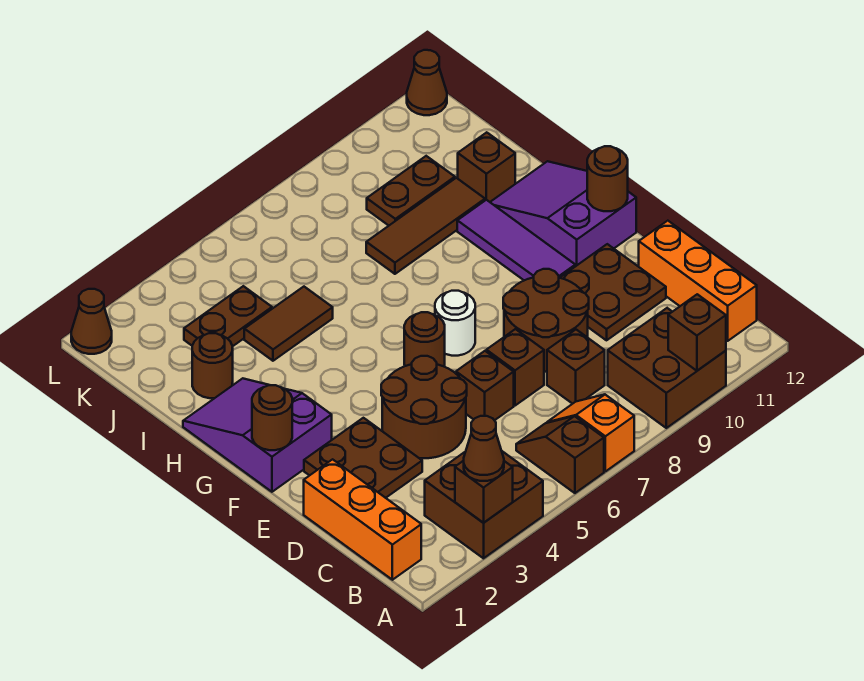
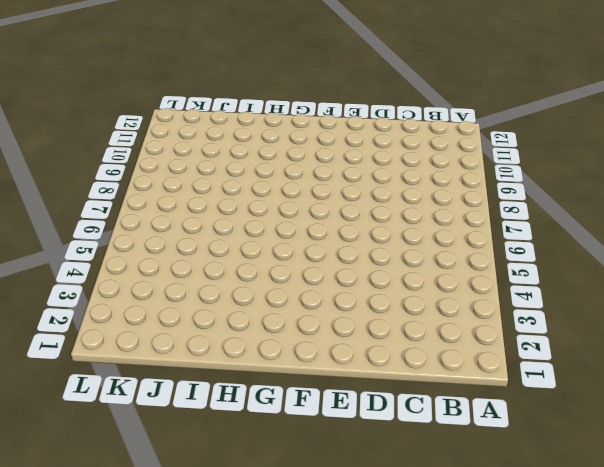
none -> brown brick A3:B4 level 1
none -> brown slope A6:B6 level 1 top A
none -> orange slope A7:B7 level 1 top A
none -> brown brick A9:B10 level 1

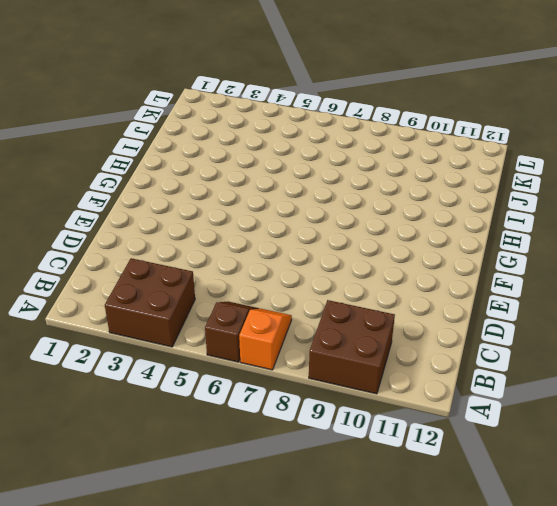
none -> orange brick B1:D1 level 1
none -> orange brick B12:D12 level 1
none -> brown brick C8 level 1
none -> brown plate D2:E3 level 1

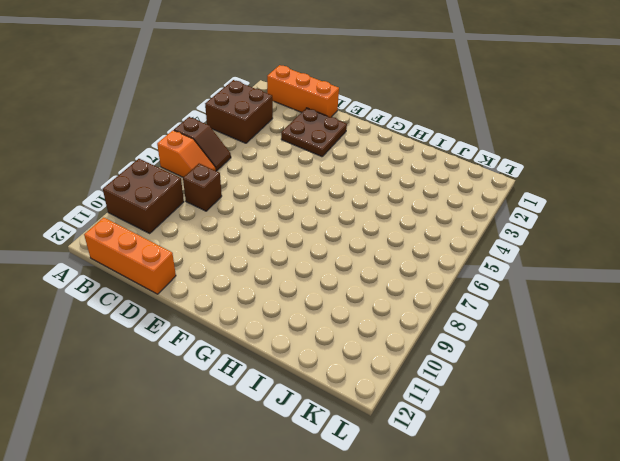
none -> brown round brick D4:E5 level 1
none -> brown brick D6 level 1
none -> brown brick D7 level 1
none -> brown round brick D8:E9 level 1

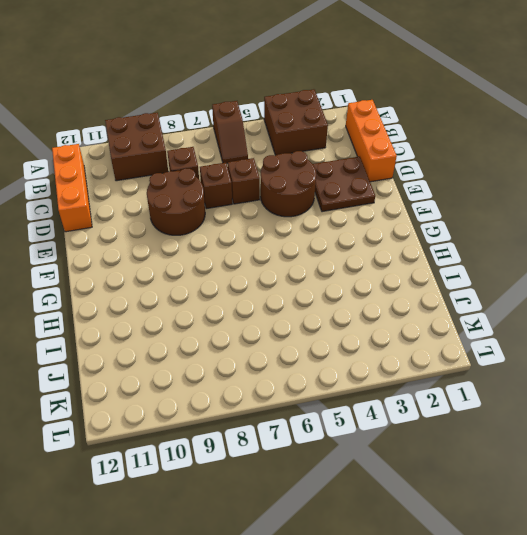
none -> orange slope A7:B7 level 1 top A
none -> brown plate D10:E11 level 1
none -> purple slope F1:H2 level 1 top F
none -> brown round brick F6 level 1

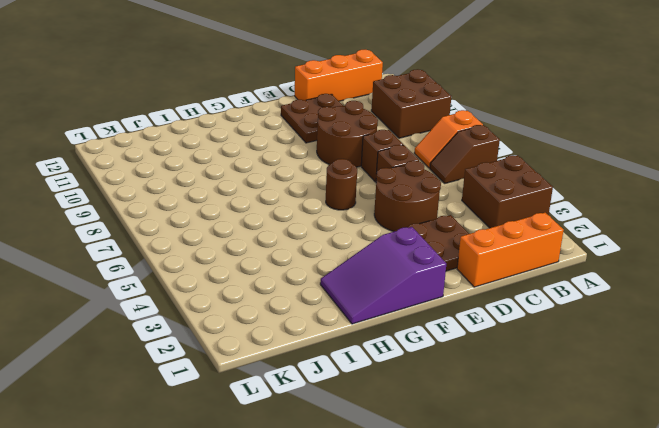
none -> brown brick C8 level 1
none -> white round brick F7 level 1
none -> purple tile F10:H10 level 1
none -> purple slope F11:H12 level 1 top F

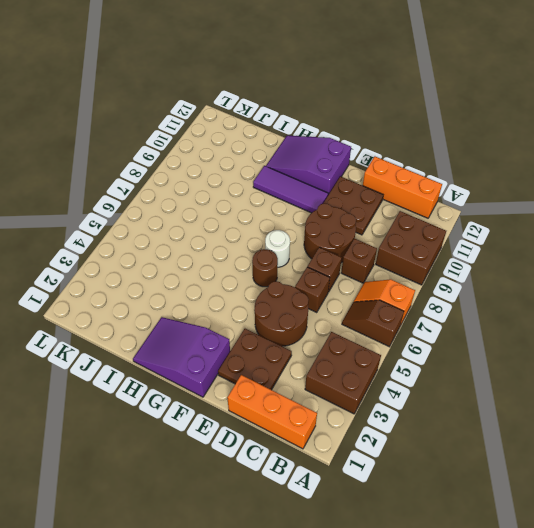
none -> brown round brick I2 level 1
none -> brown tile I4:I5 level 1
none -> brown tile I8:I10 level 1
none -> brown brick I11 level 1

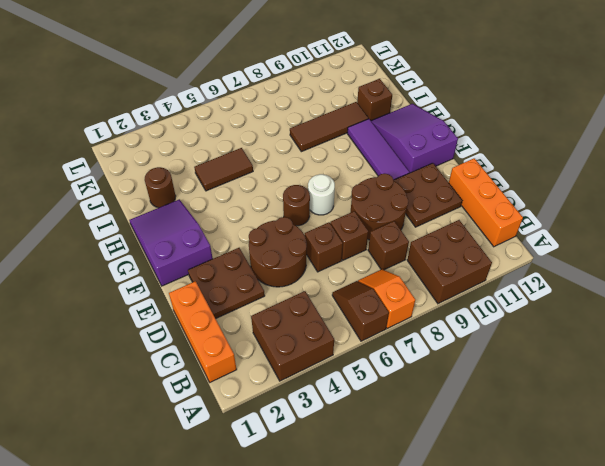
none -> brown plate J3:J4 level 1
none -> brown plate J9:J10 level 1
none -> brown cone L1 level 1
none -> brown cone L12 level 1

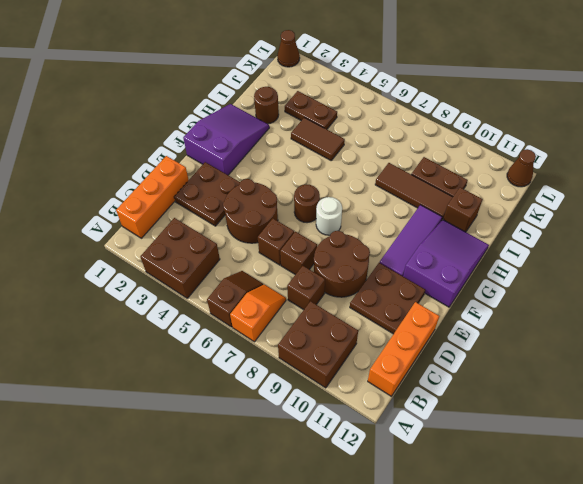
none -> brown brick A3 level 2
none -> brown brick A10 level 2
none -> brown round brick F1 level 2
none -> brown round brick F12 level 2

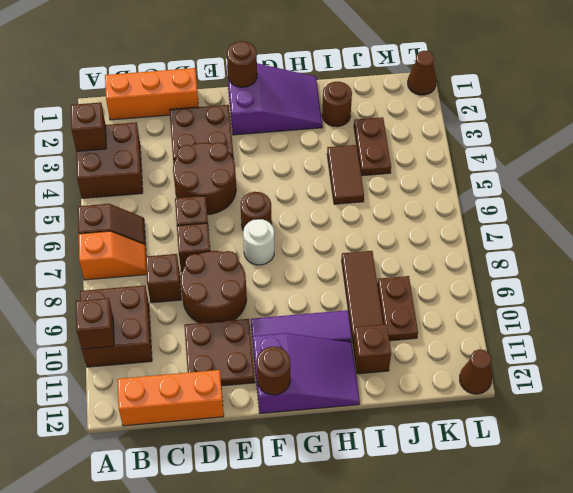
none -> brown cone A3 level 3

